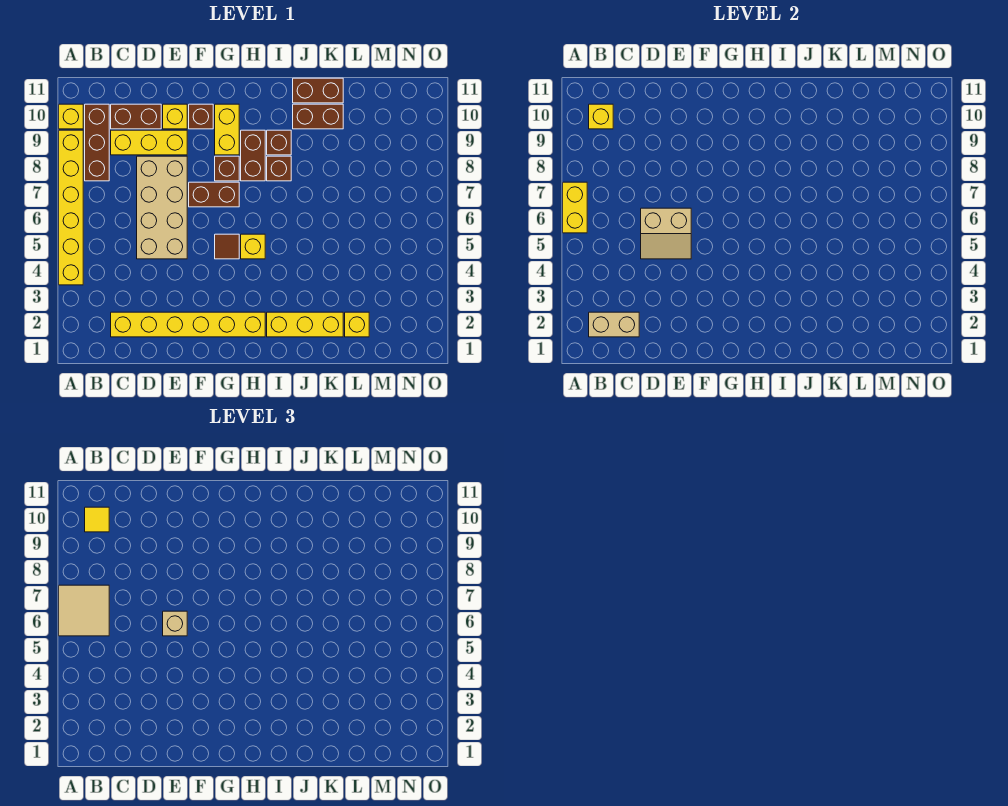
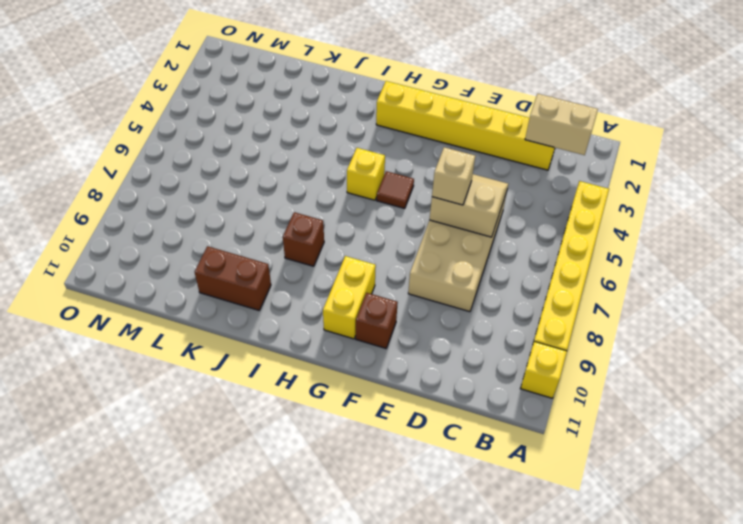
none -> brown brick B8:B10 level 1
none -> yellow brick C9:E9 level 1
none -> brown brick C10:D10 level 1

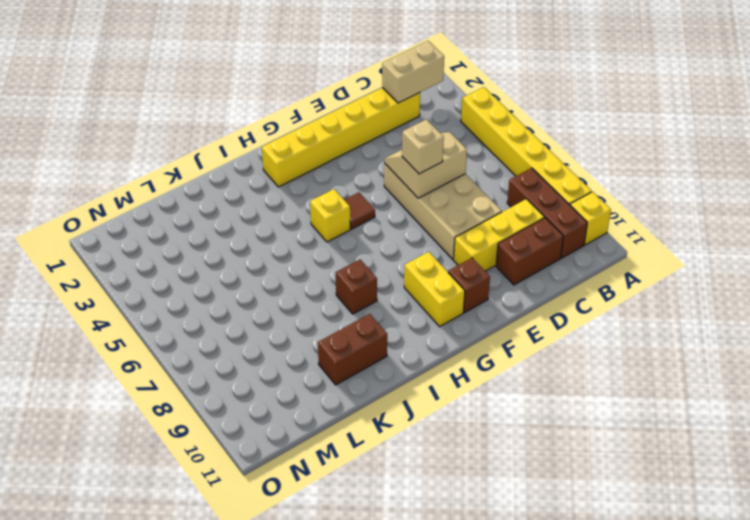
none -> yellow brick E10 level 1
none -> brown brick F7:G7 level 1
none -> brown brick G8 level 1

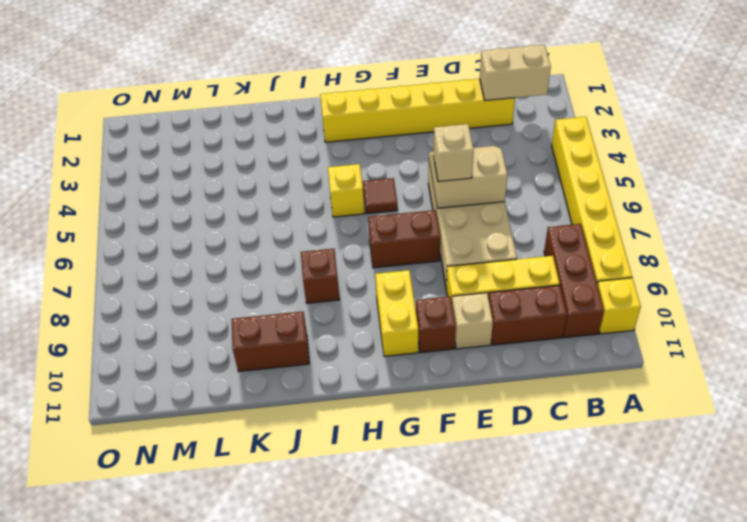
tan brick E10 level 1 -> yellow brick E10 level 1
none -> brown brick G8 level 1
none -> brown brick H8:H9 level 1
none -> yellow brick I2:K2 level 1

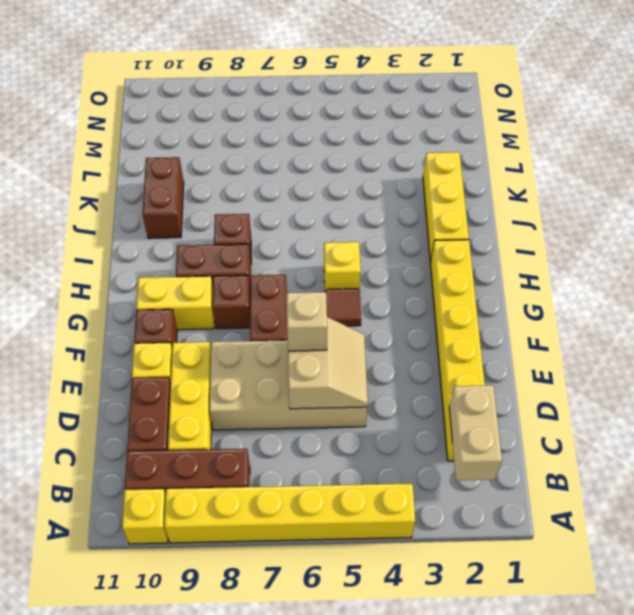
none -> brown brick I9 level 1
none -> brown brick J11:K11 level 1
none -> yellow brick L2 level 1

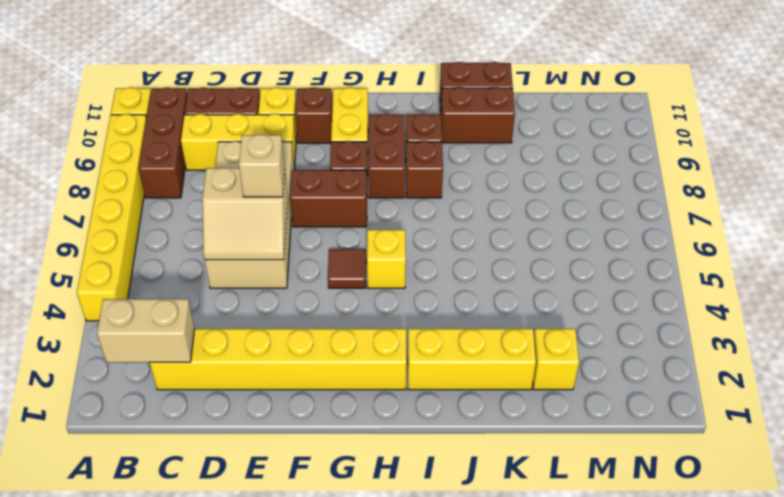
none -> yellow brick A6:A7 level 2
none -> yellow brick B10 level 2
none -> tan tile A6:B7 level 3

